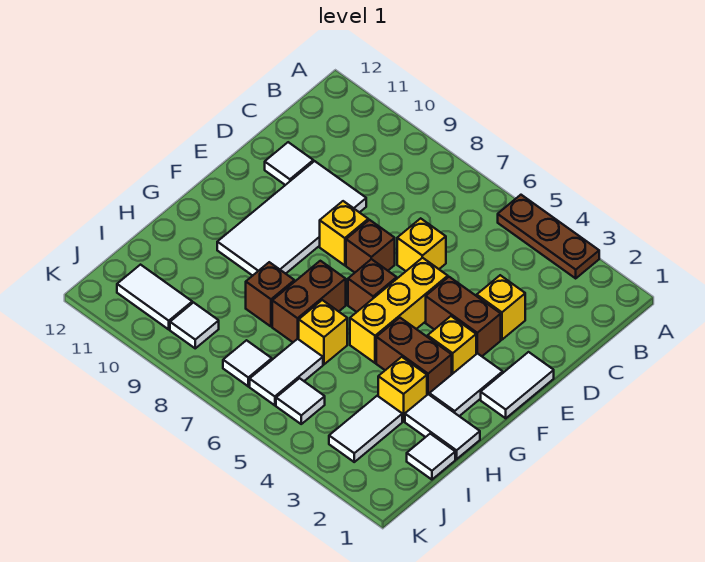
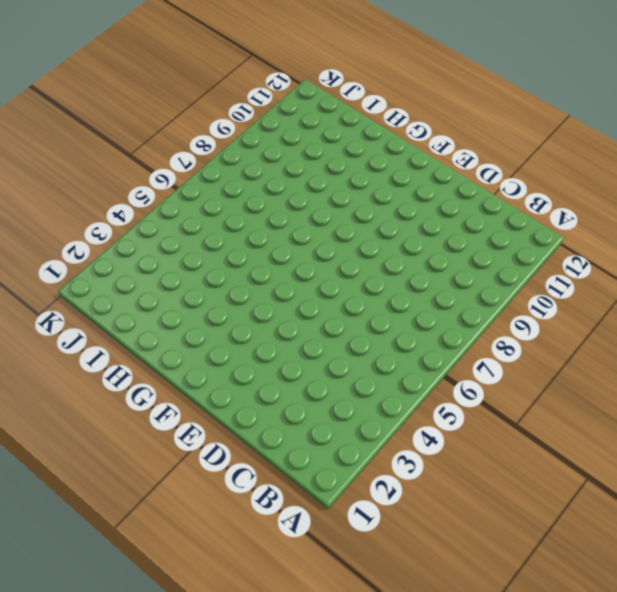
none -> brown plate A3:A5 level 1
none -> yellow brick D3 level 1
none -> yellow brick D6 level 1

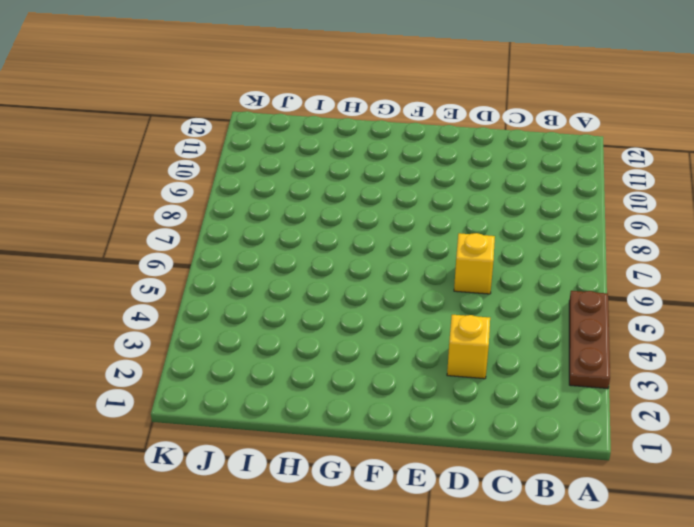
none -> white tile D9:G10 level 1
none -> white tile D11 level 1
none -> white tile E1:F1 level 1

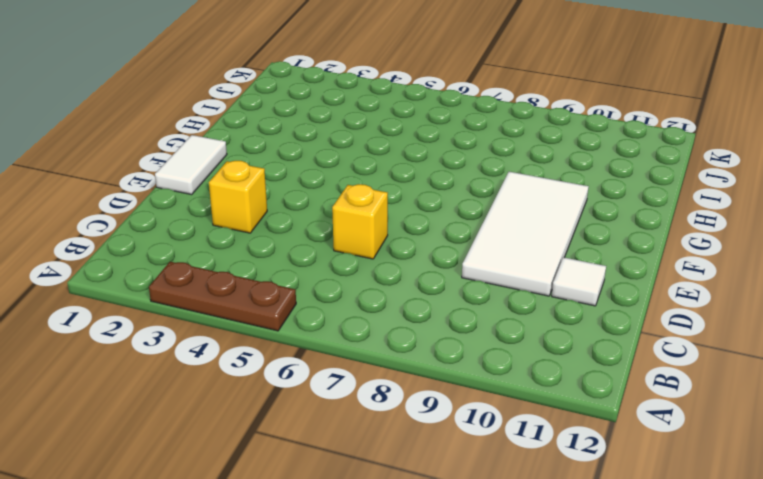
none -> brown brick E3:E4 level 1
none -> yellow brick E5:G5 level 1
none -> brown brick E7 level 1

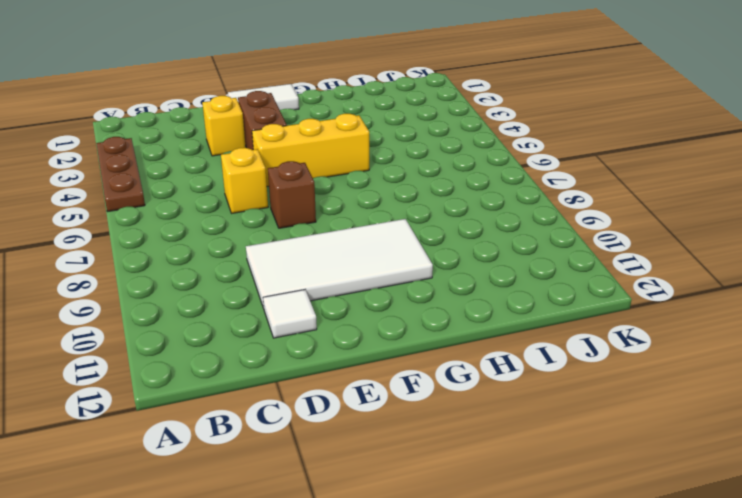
none -> yellow brick E8 level 1
none -> white tile F2:G2 level 1
none -> yellow brick F3 level 1

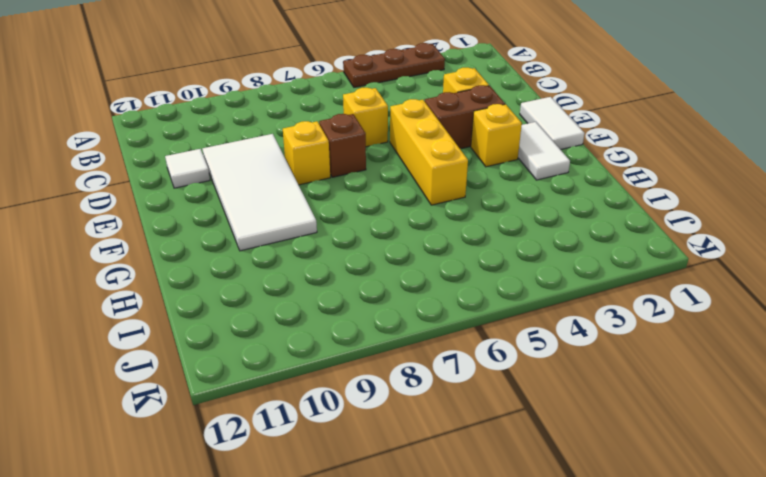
none -> brown brick F6 level 1
none -> brown brick G3:G4 level 1
none -> brown brick G7:H7 level 1

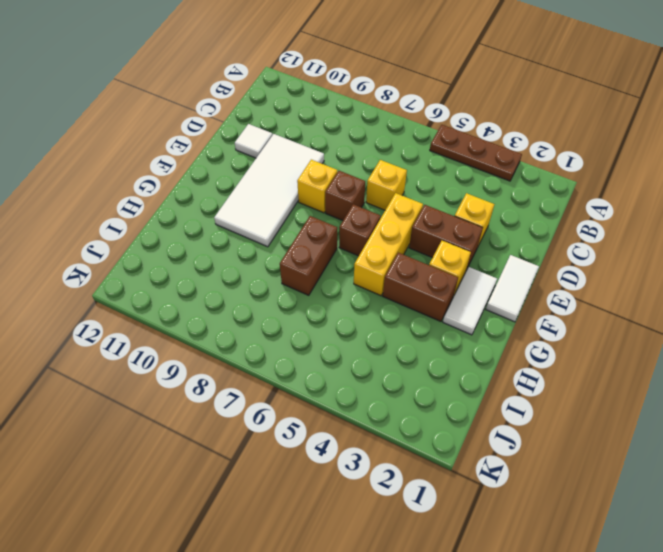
none -> white tile H1:H2 level 1
none -> yellow brick H3 level 1
none -> yellow brick H6 level 1

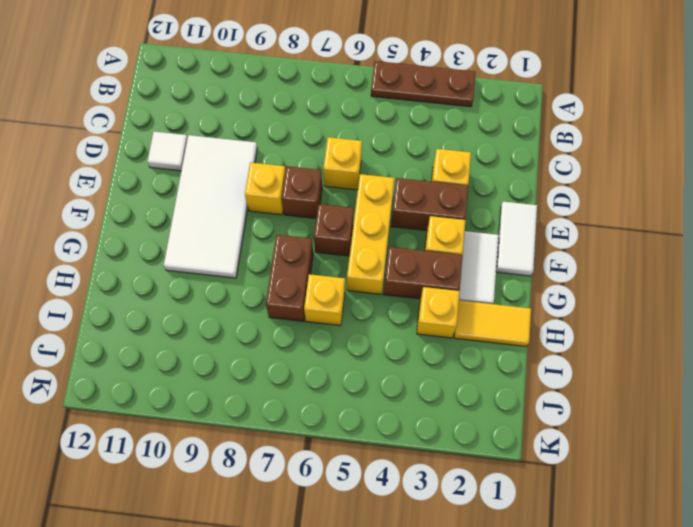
yellow tile H1:H2 level 1 -> white tile H1:H2 level 1
none -> brown brick H8 level 1
none -> white tile I1 level 1
none -> white tile I3:J3 level 1

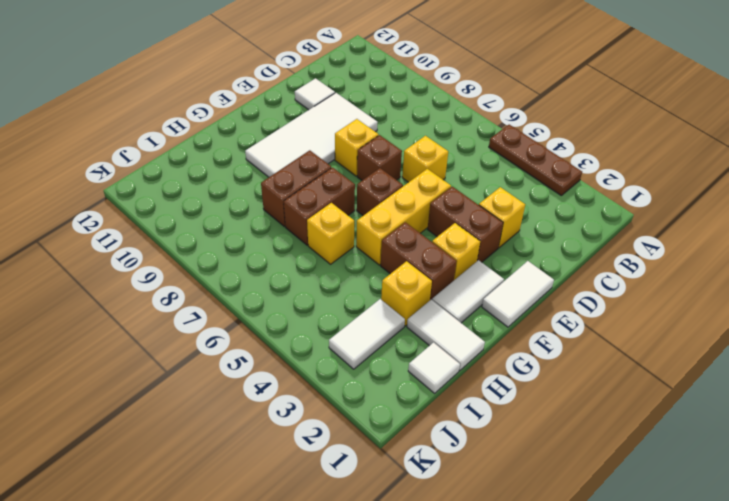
brown brick G8:H8 level 1 -> brown brick H8 level 1
none -> white tile I6:J6 level 1
none -> white tile J5 level 1
none -> white tile J7 level 1

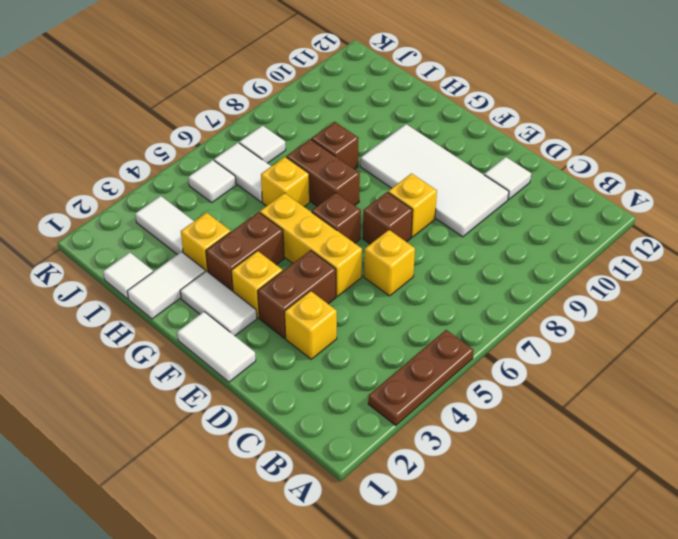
none -> white tile J9 level 1
none -> white tile J10:J11 level 1

